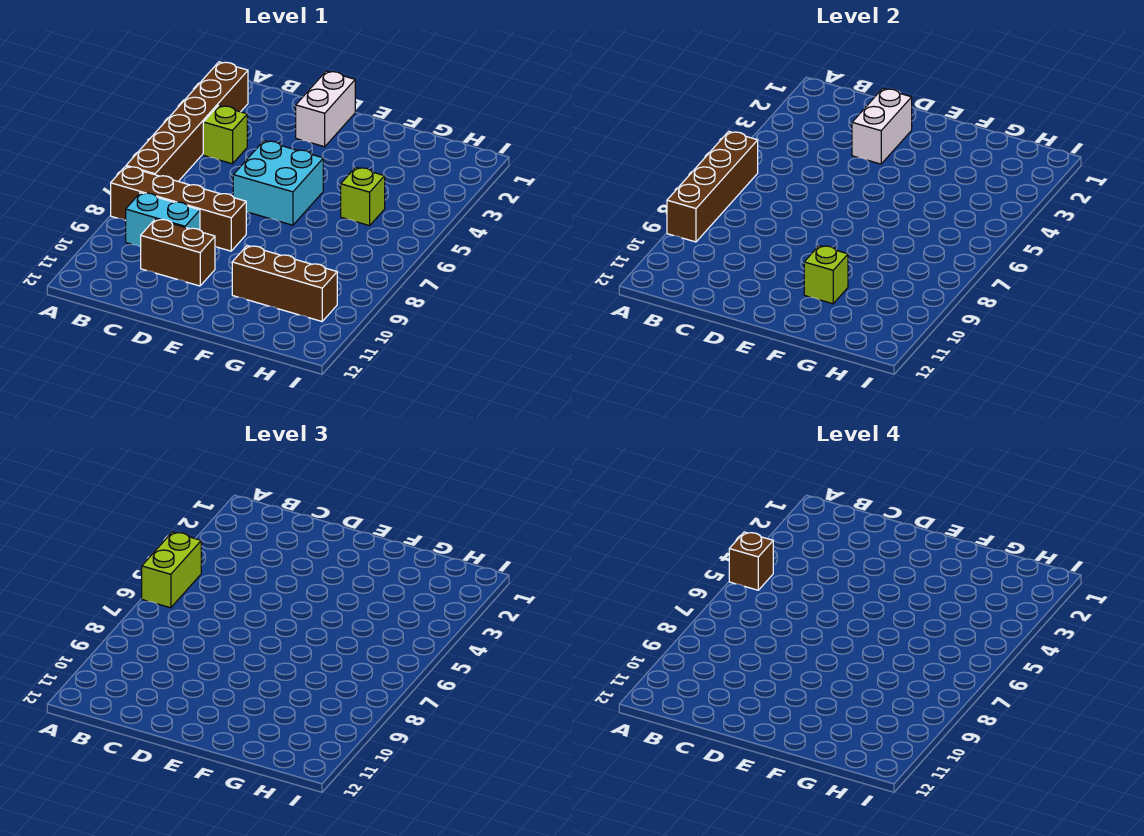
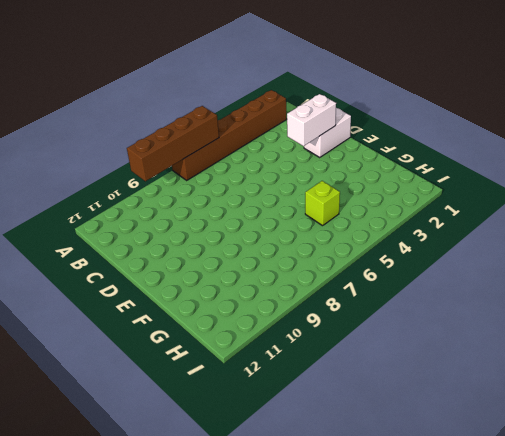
none -> brown brick A8:D8 level 1
none -> lime brick B4 level 1
none -> cyan brick B9:C9 level 1

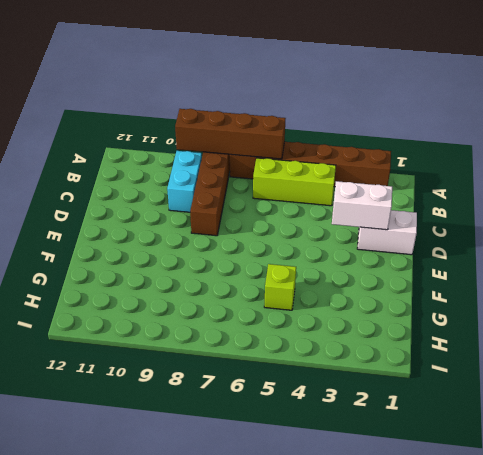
lime brick B4:B6 level 1 -> lime brick B4 level 1
none -> brown brick C10:D10 level 1
none -> cyan brick D5:E6 level 1
none -> brown brick F10:H10 level 1

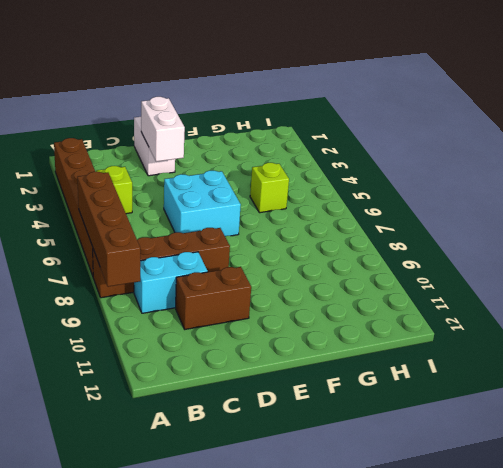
none -> brown brick F10:H10 level 1
none -> lime brick F10 level 2
none -> lime brick A5:A6 level 3

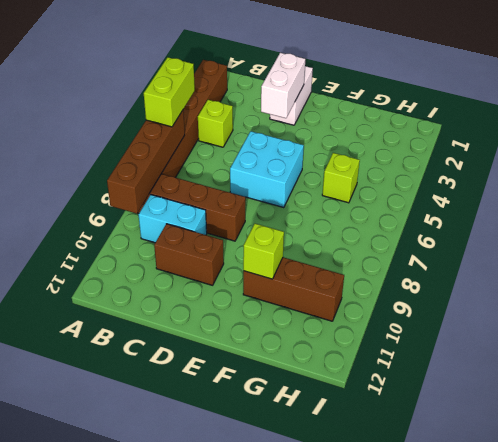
none -> brown brick A5 level 4

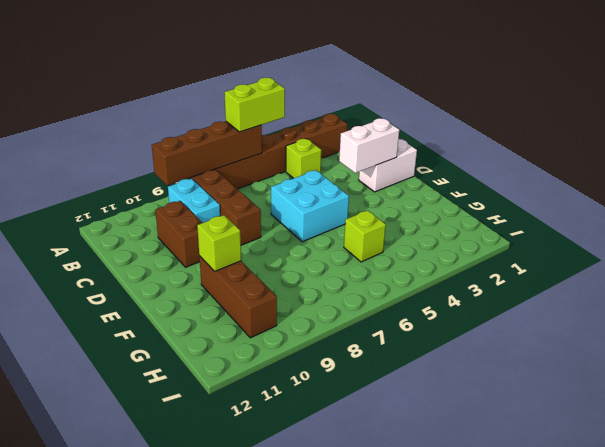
none -> brown brick A5 level 4

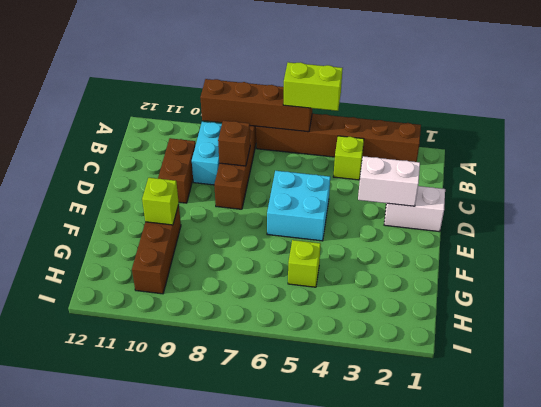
brown brick C8 level 2 -> brown brick A5 level 4

